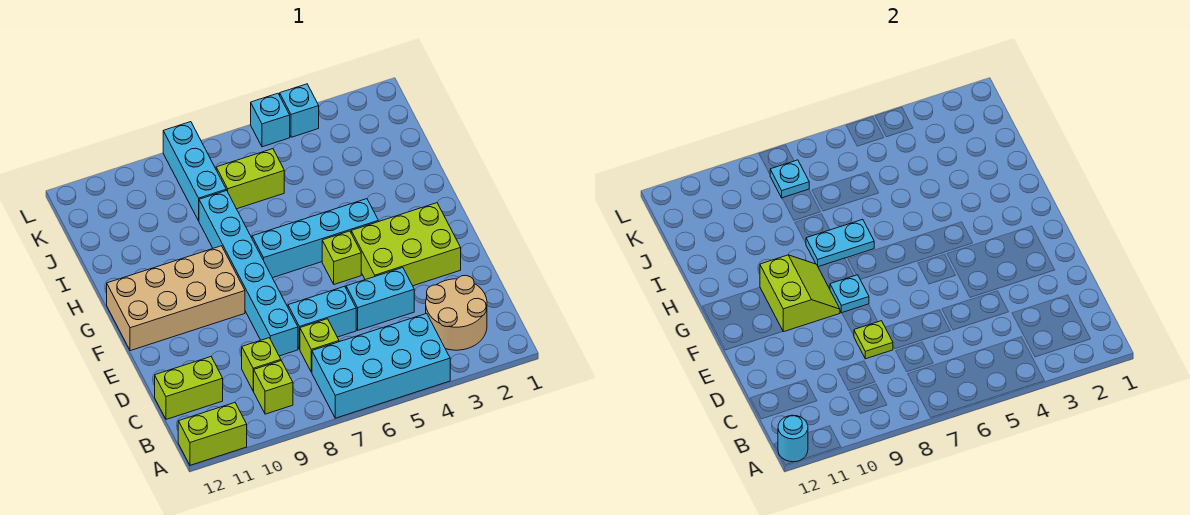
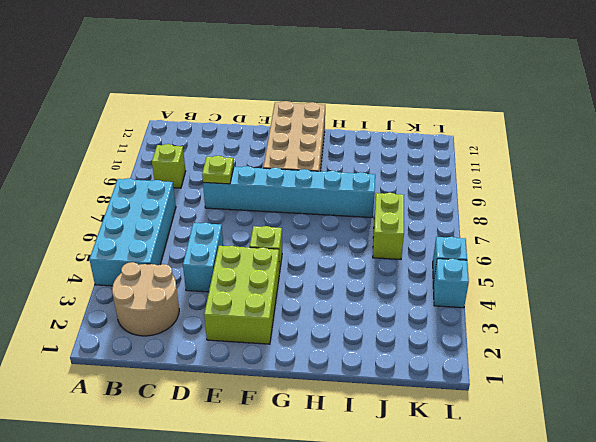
none -> lime brick A11:A12 level 1
none -> lime brick C7 level 1
none -> lime brick C9 level 1

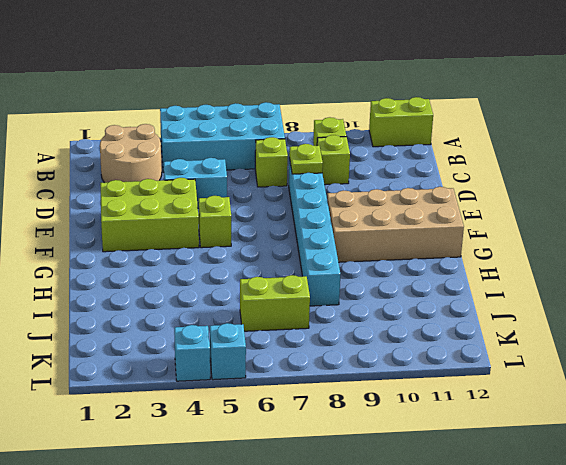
none -> lime brick C11:C12 level 1
none -> cyan brick D6:D7 level 1
none -> cyan brick G4:G7 level 1

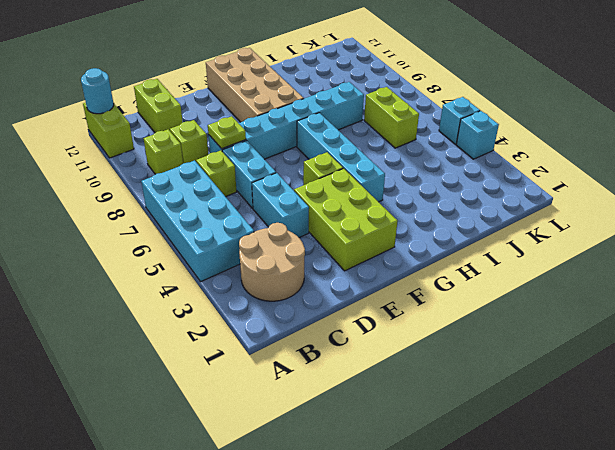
none -> cyan brick J8:L8 level 1
none -> cyan plate F8 level 2
none -> lime slope F9:G10 level 2 top 10

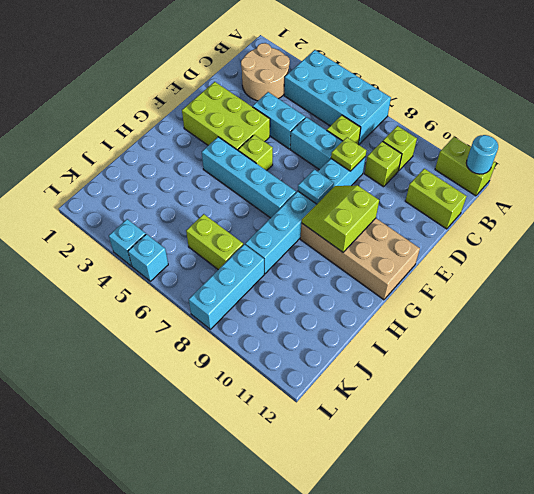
none -> cyan plate H7:H8 level 2
none -> cyan plate K8 level 2

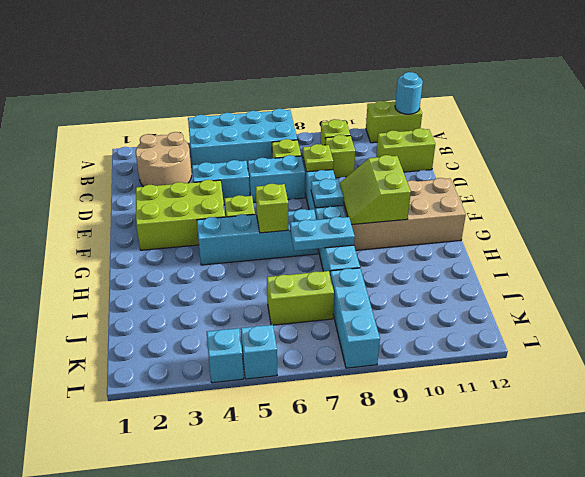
lime brick G6 level 2 -> none
none -> cyan plate K8 level 2

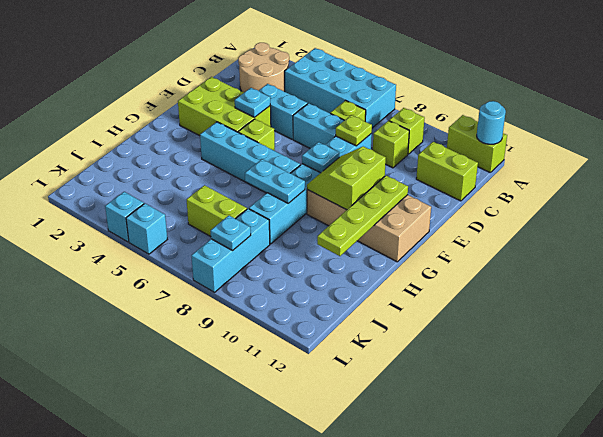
cyan plate E4 level 2 -> none
lime plate F11:I11 level 2 -> none

